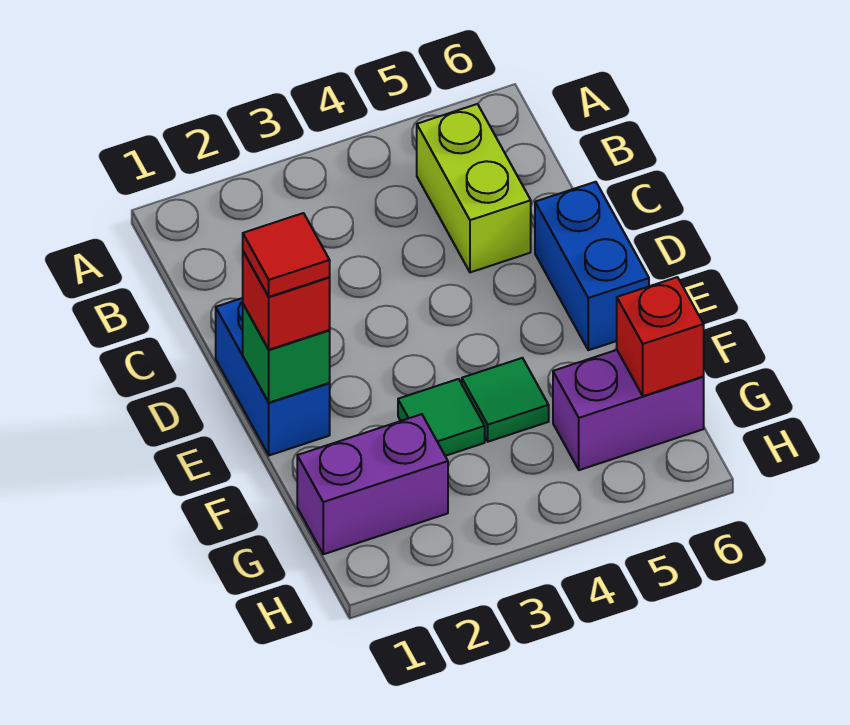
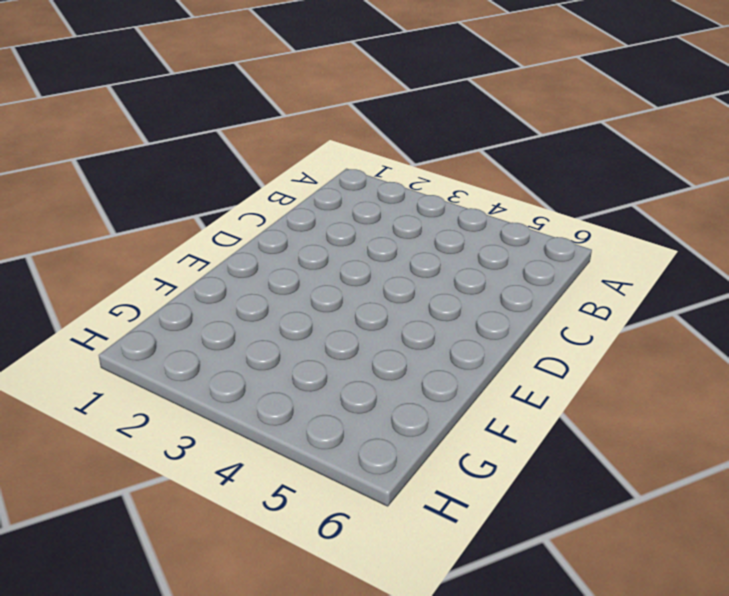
none -> lime brick B5:C5 level 1
none -> blue brick D1:E1 level 1

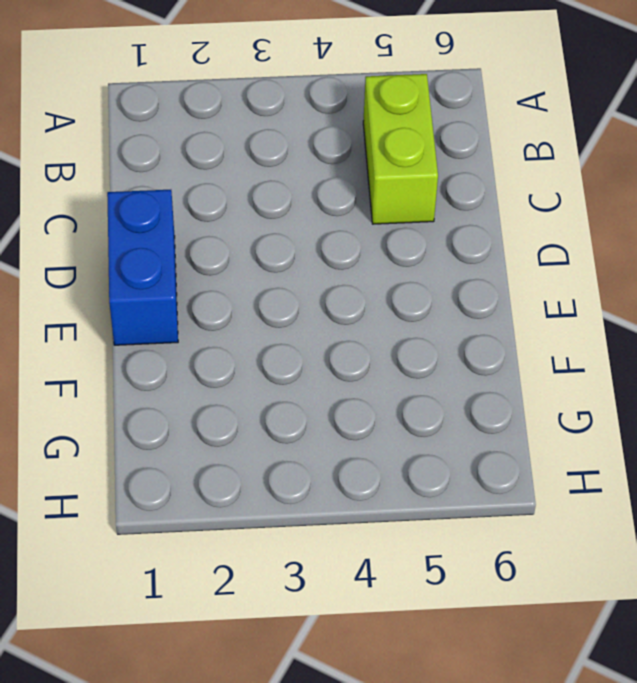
none -> blue brick D6:E6 level 1
none -> green tile F3 level 1

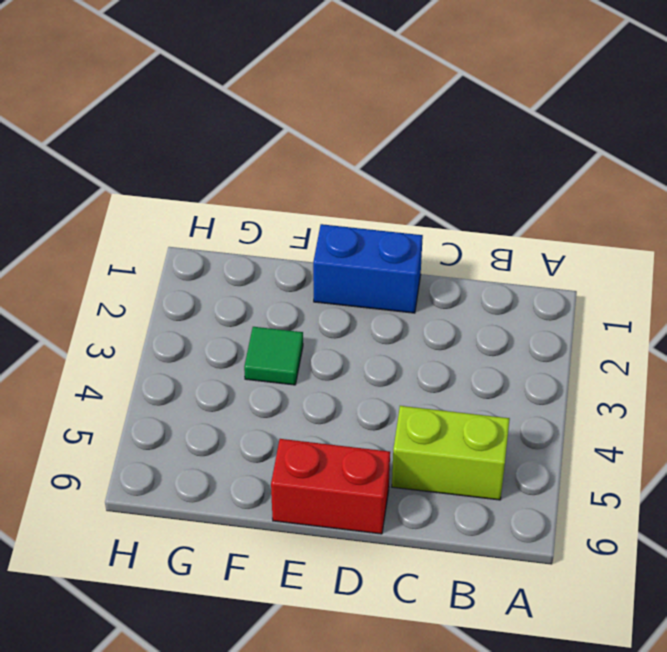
red brick D6:E6 level 1 -> blue brick D6:E6 level 1
none -> green tile F4 level 1
none -> purple brick G1:G2 level 1

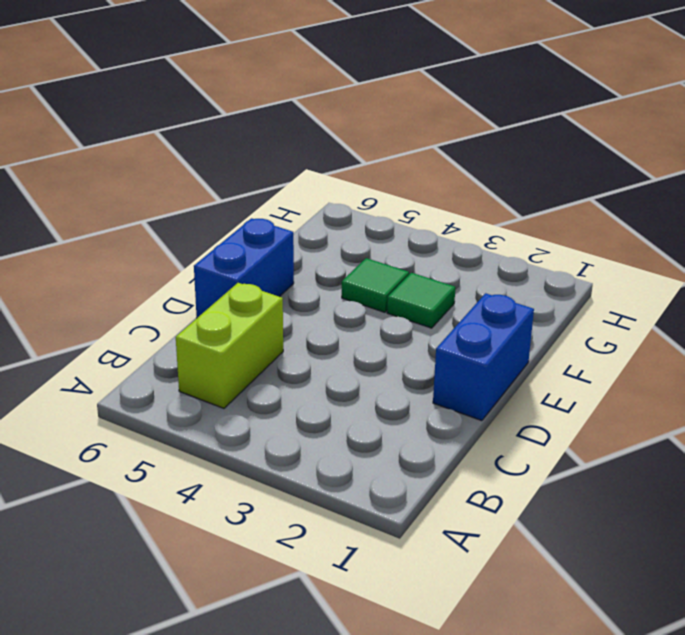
none -> purple brick G1:G2 level 1
none -> purple brick G5:G6 level 1

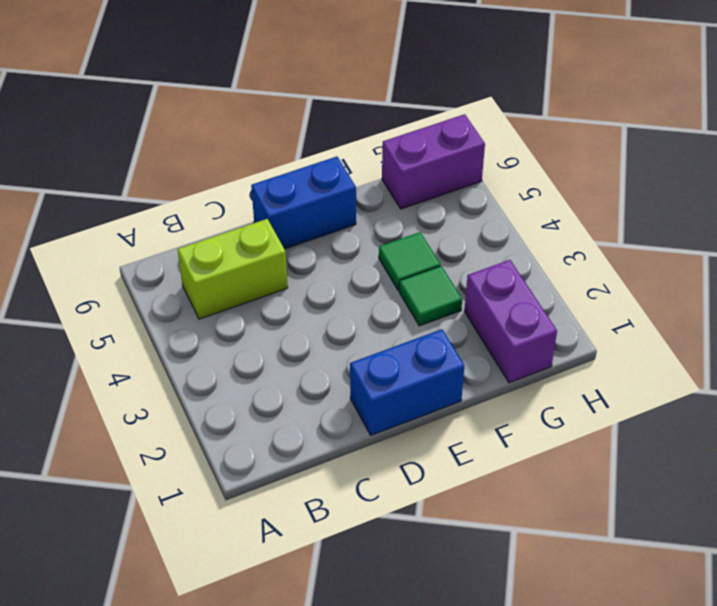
purple brick G6:H6 level 1 -> purple brick G5:G6 level 1
none -> green brick E1 level 2
none -> red brick G6 level 2

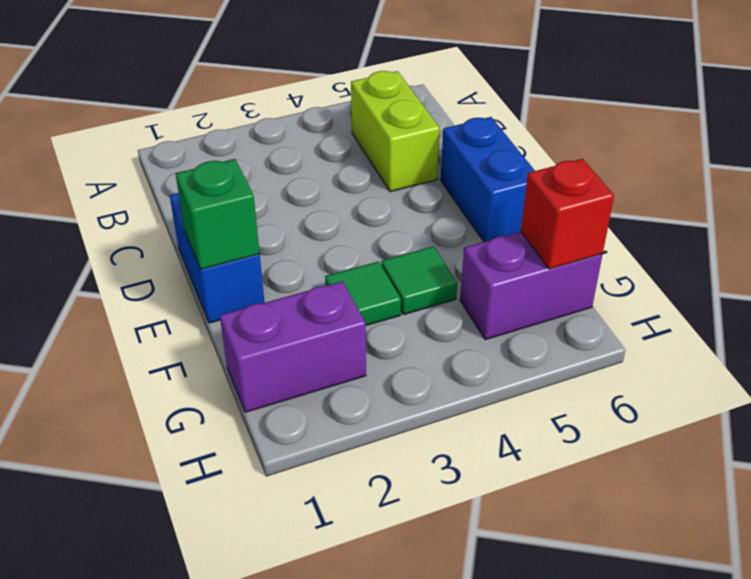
none -> red brick E1 level 3
none -> red tile E1 level 4

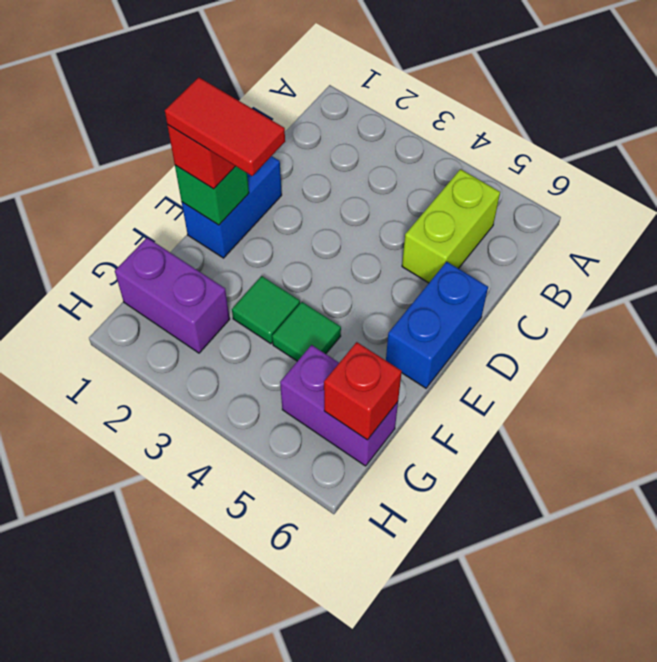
red tile E1:E2 level 4 -> red tile E1 level 4

